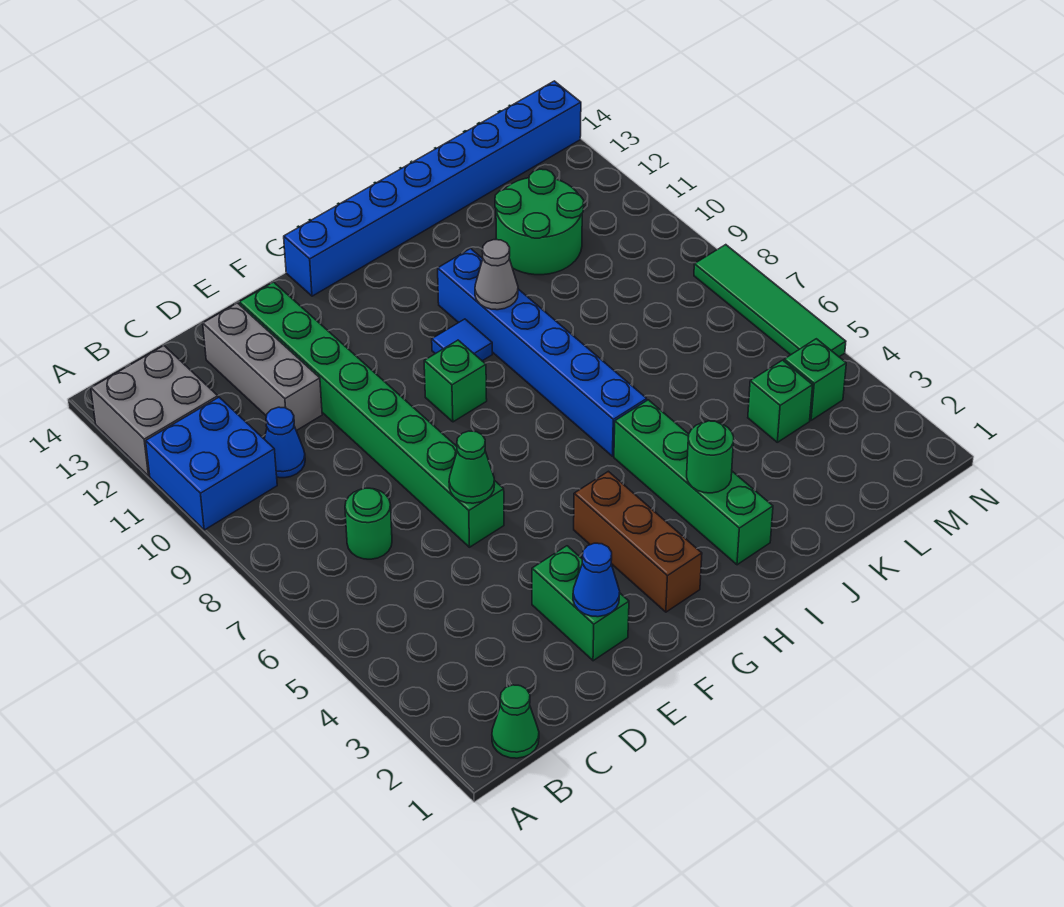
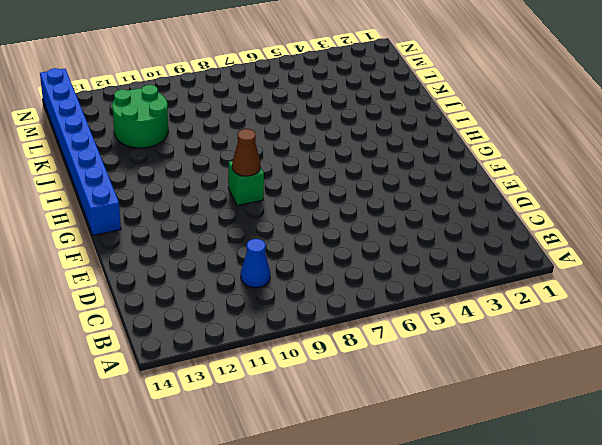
brown cone G9 level 2 -> none
none -> blue brick A10:B11 level 1
none -> grey brick A12:B13 level 1
none -> green cone B1 level 1

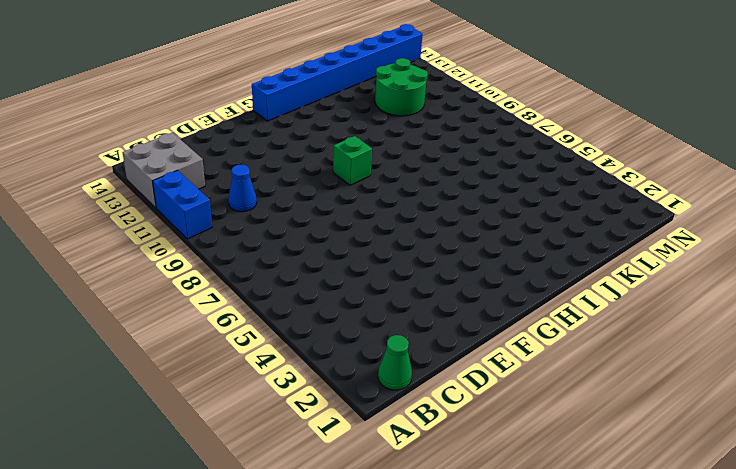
blue brick A10:A11 level 1 -> blue brick A10:B11 level 1
none -> green round brick C7 level 1
none -> grey brick D11:D13 level 1
none -> green brick E2:E3 level 1

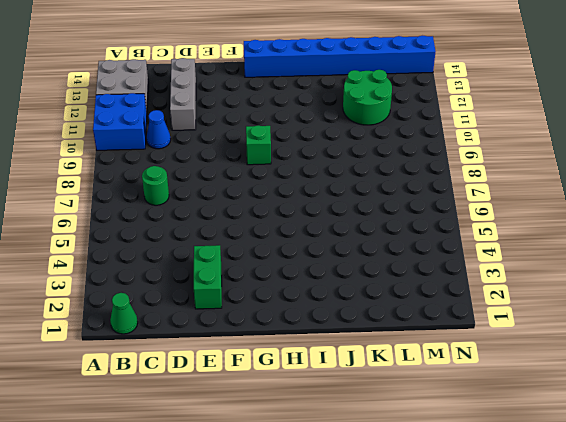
none -> green brick E6:E13 level 1
none -> brown brick G2:G4 level 1
none -> blue tile H10 level 1

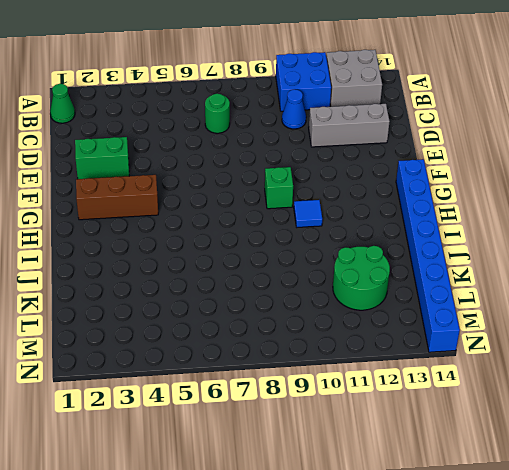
none -> green brick E6:E13 level 1
none -> green brick I2:I5 level 1
none -> blue brick I6:I11 level 1

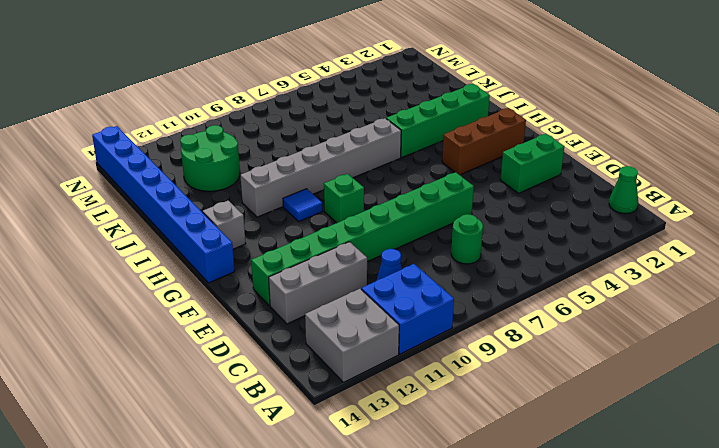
grey brick H13 level 1 -> none
grey brick I6:I11 level 1 -> blue brick I6:I11 level 1
none -> green brick L4 level 1
none -> green brick M4 level 1
none -> green tile N5:N8 level 1

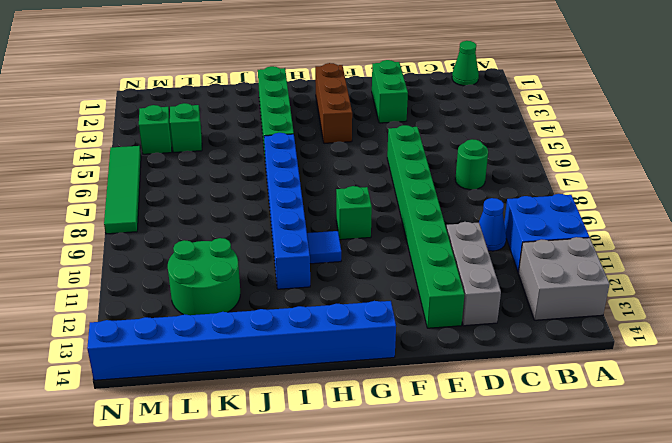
none -> blue cone E2 level 2
none -> green cone E6 level 2
none -> green round brick I3 level 2

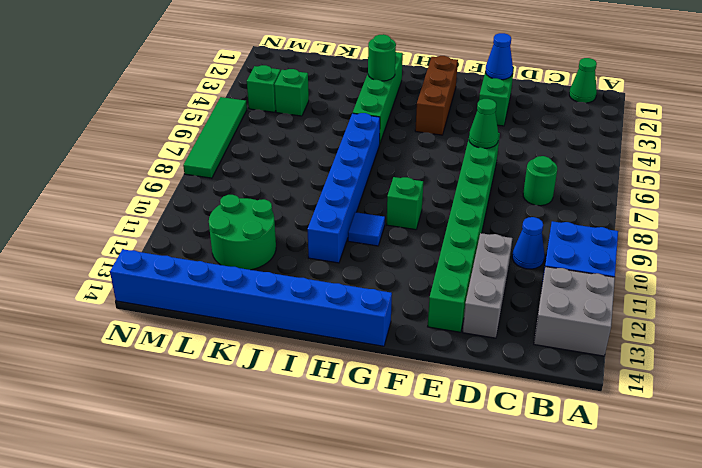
none -> grey cone I10 level 2

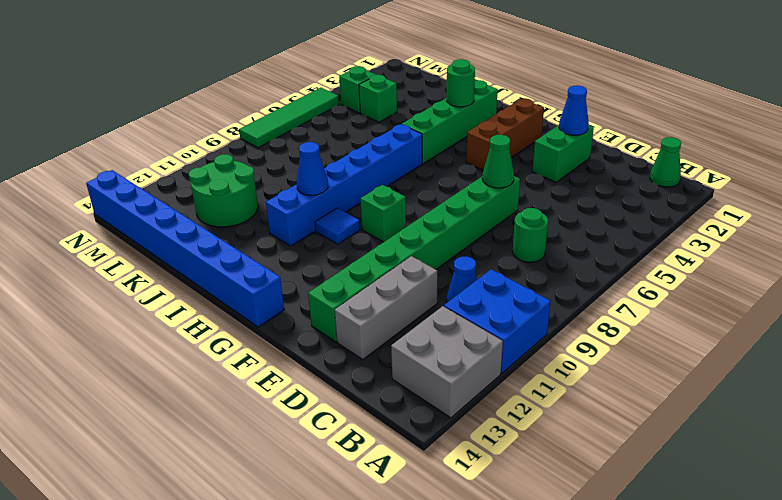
blue cone I10 level 2 -> grey cone I10 level 2

